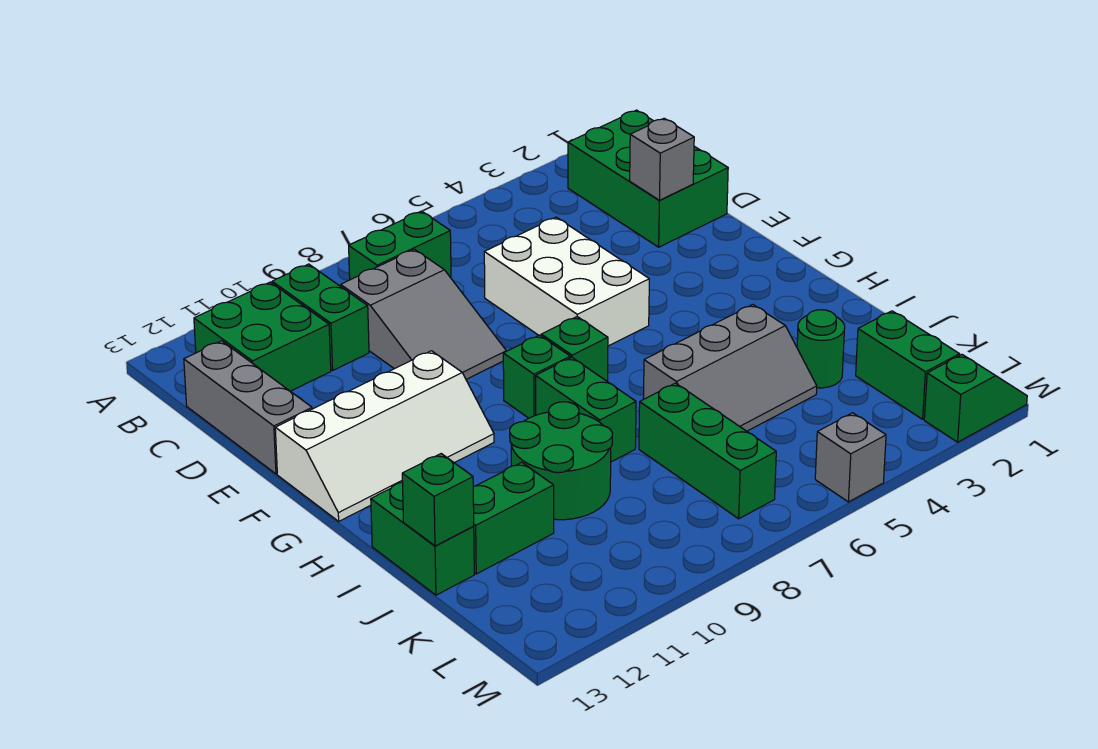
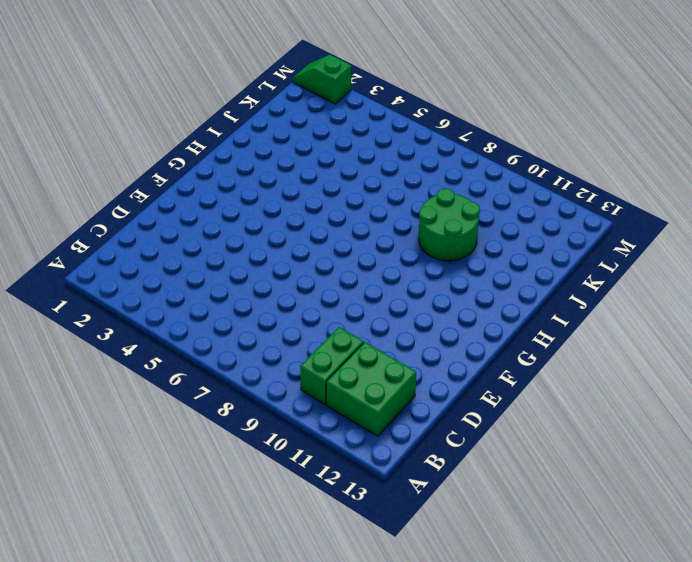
none -> green brick B1:D2 level 1
none -> green brick B7:B8 level 1
none -> grey slope C8:E9 level 1 top C

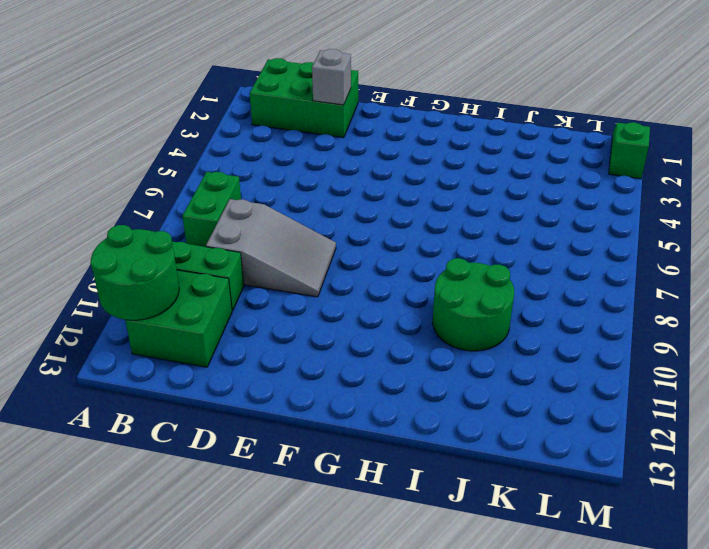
green round brick A11:B12 level 2 -> none
none -> grey brick C13:E13 level 1
none -> white brick D5:F6 level 1
none -> white slope F10:G13 level 1 top F

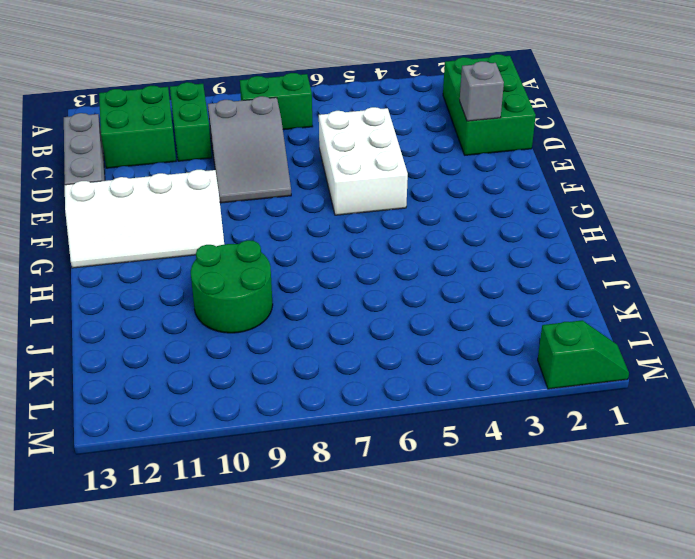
none -> green brick G7 level 1
none -> green brick G8 level 1
none -> green brick H8:I8 level 1

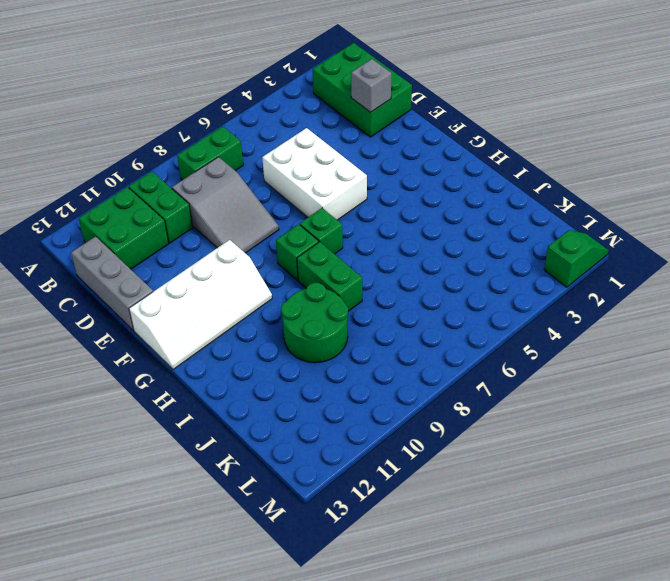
none -> grey slope I4:J6 level 1 top I
none -> green brick I13:J13 level 1
none -> green round brick J3 level 1

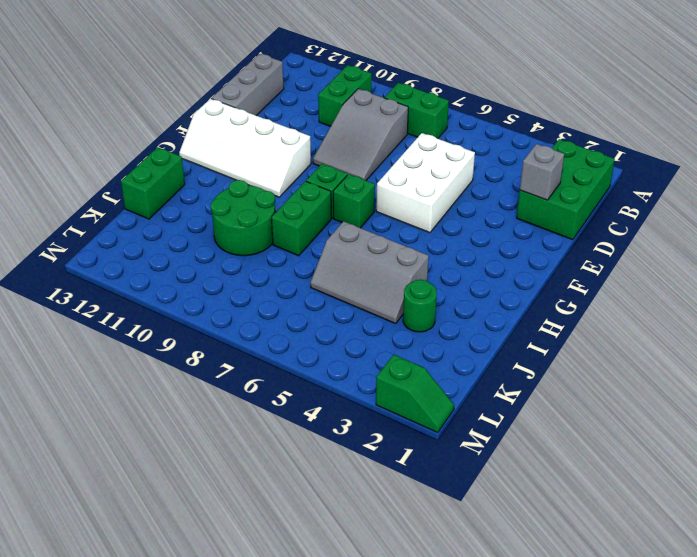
none -> green brick B11:C12 level 1
none -> green brick J7:L7 level 1
none -> green brick J11:J12 level 1

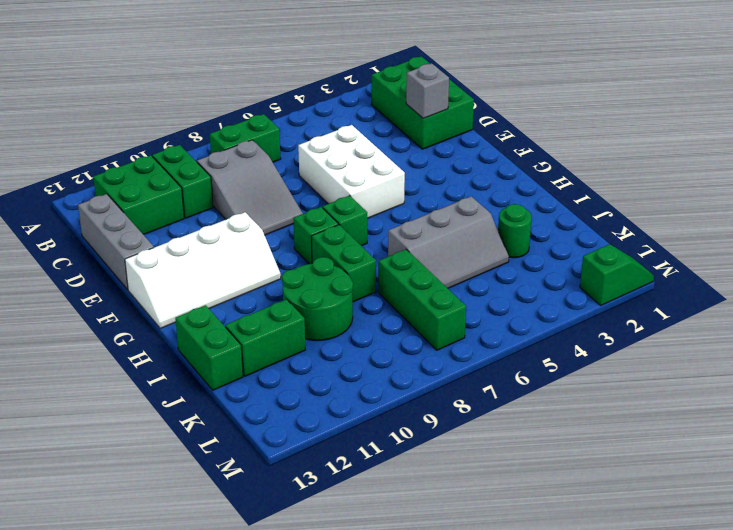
none -> green brick K2:L2 level 1
none -> grey brick M5 level 1
none -> green brick J13 level 2

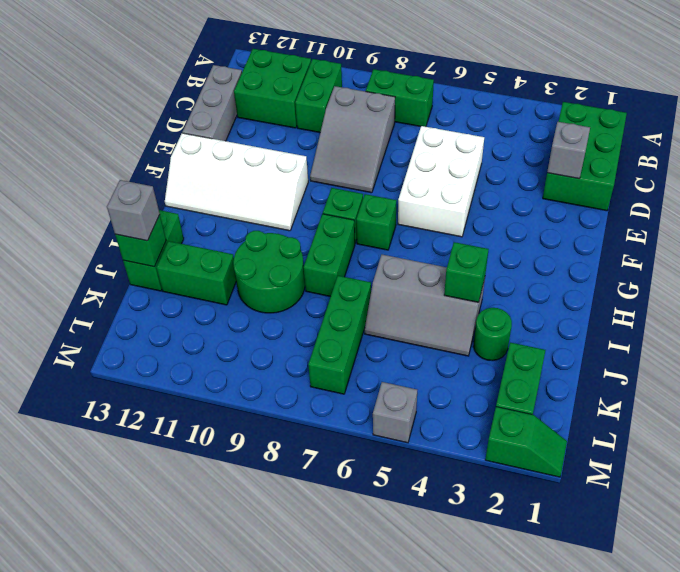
green brick I4 level 2 -> none
grey brick J13 level 3 -> none

